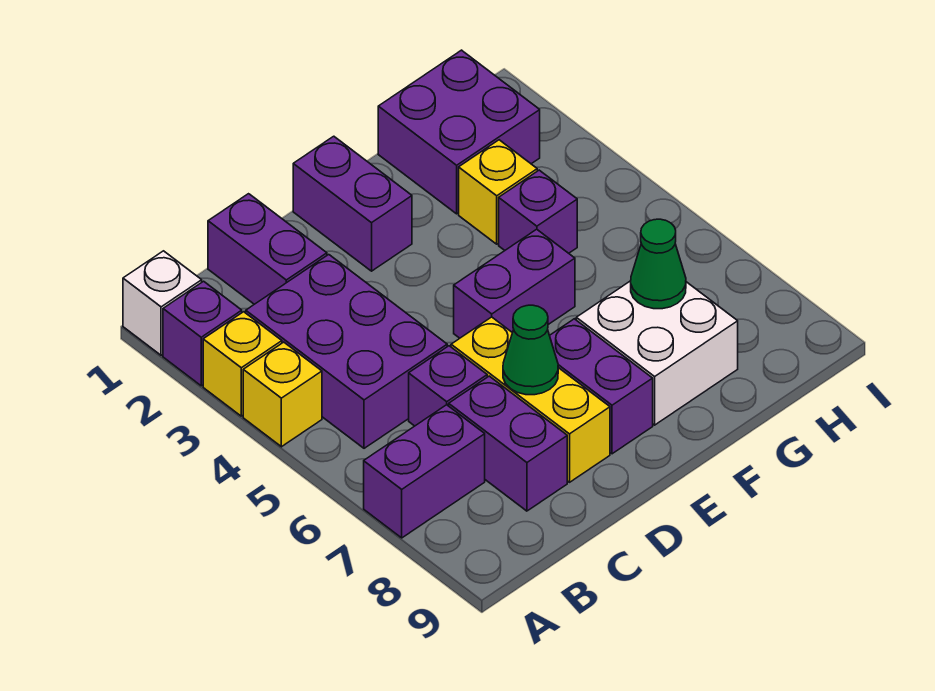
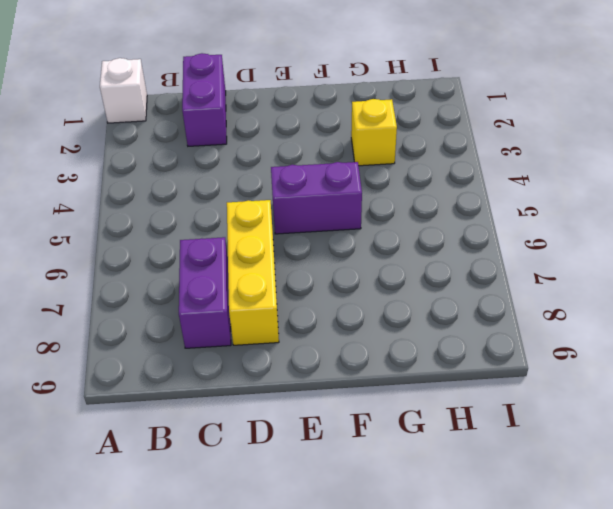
none -> purple brick A2 level 1
none -> yellow brick A3 level 1
none -> yellow brick A4 level 1

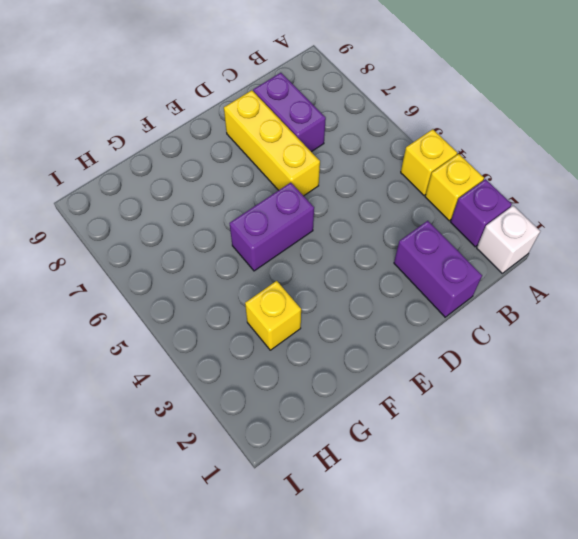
none -> purple brick A7:B7 level 1
none -> purple brick B3:C5 level 1
none -> purple brick C6 level 1

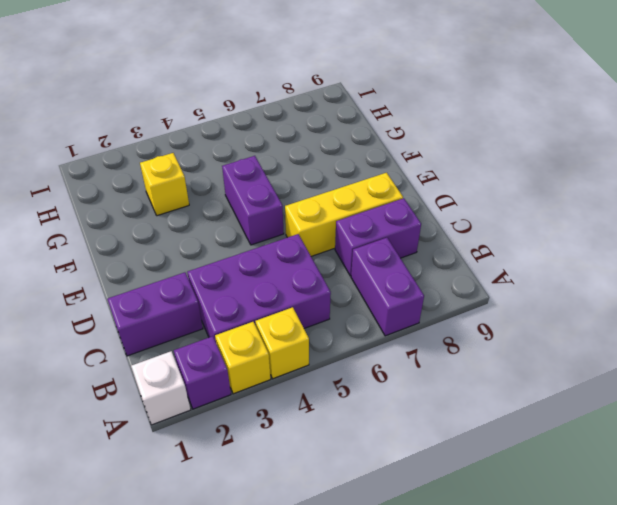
none -> purple brick C6 level 1
none -> purple brick E1:E2 level 1
none -> purple brick E7:E8 level 1

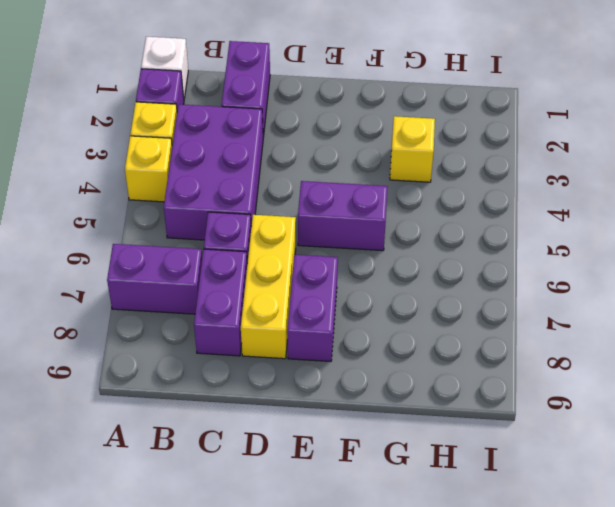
none -> purple brick E1:E2 level 1
none -> white brick F7:G8 level 1
none -> purple brick G1:H2 level 1

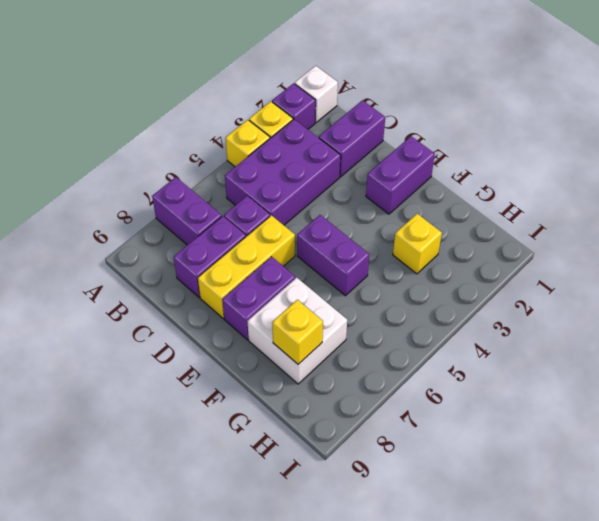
yellow brick G8 level 2 -> none
none -> purple brick G1:H2 level 1
none -> purple brick G4 level 1
none -> green cone D7 level 2

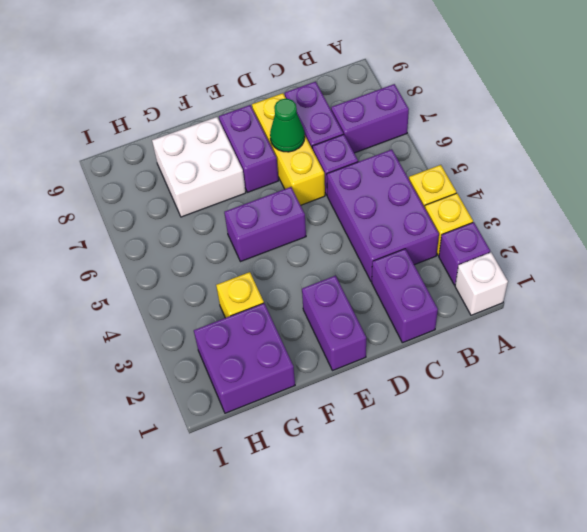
none -> purple brick G4 level 1
none -> green cone G7 level 2

